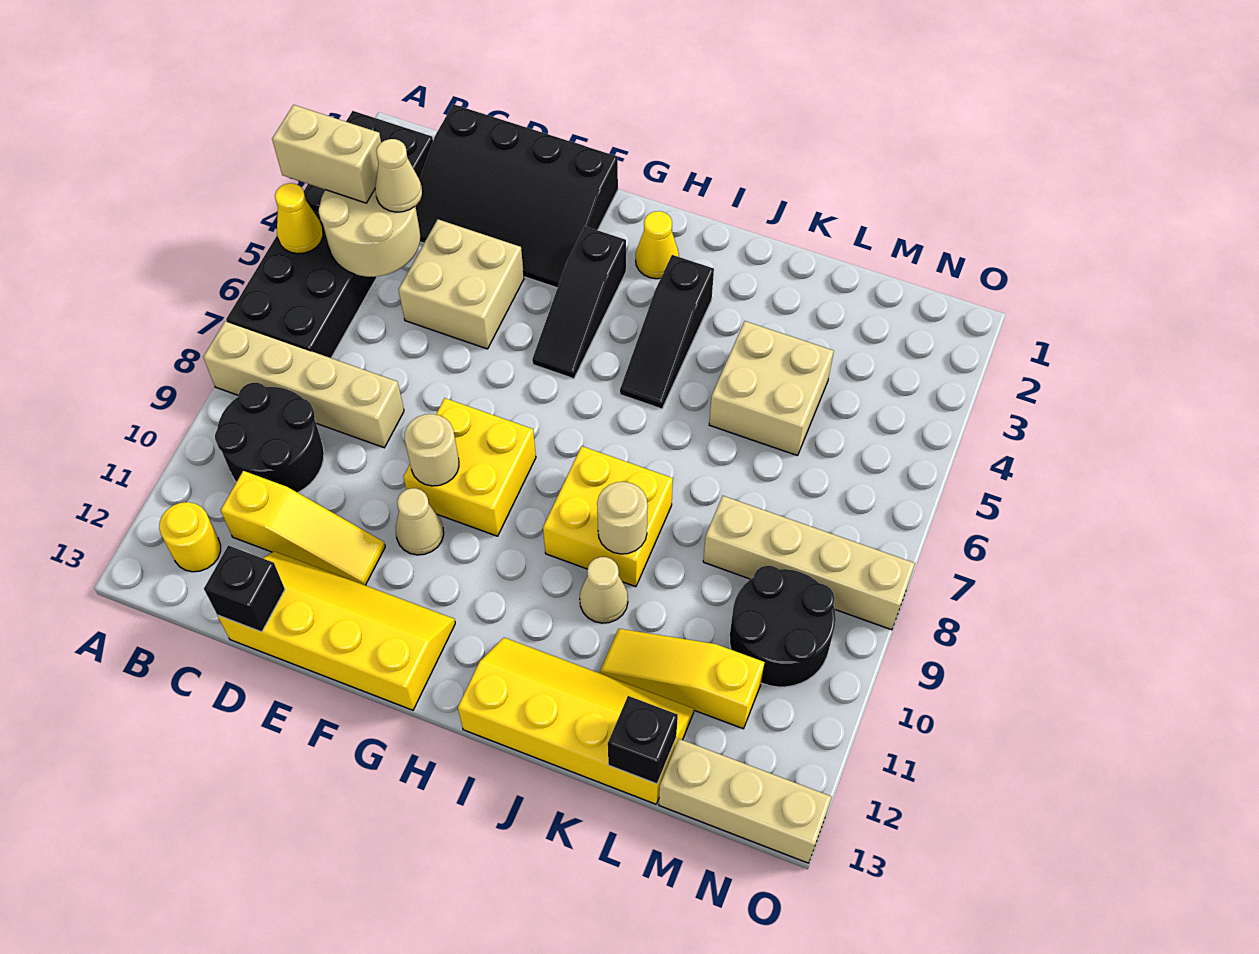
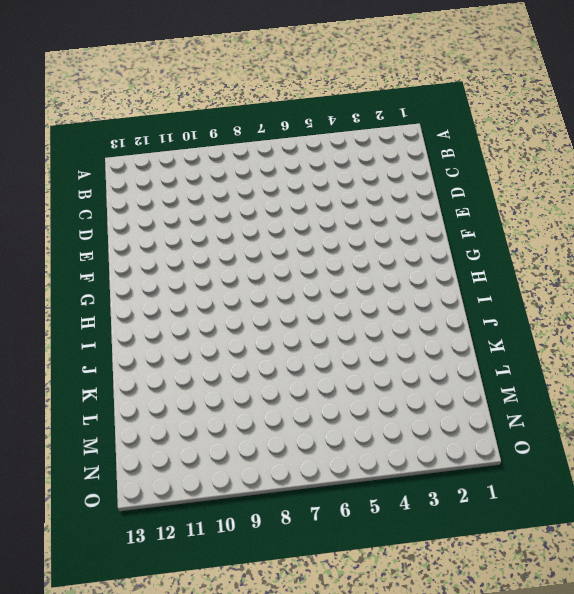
none -> black brick A2:B7 level 1
none -> tan brick A8:D8 level 1
none -> black round brick B9:C10 level 1

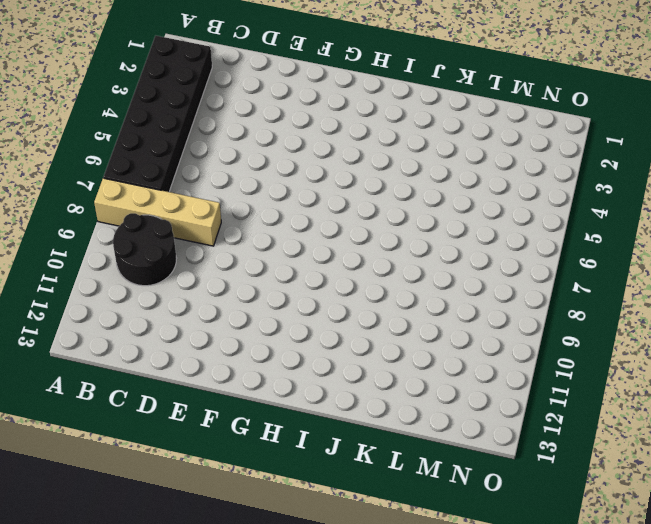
none -> yellow round brick B12 level 1
none -> black slope C1:F3 level 1 top 1
none -> yellow slope C11:E11 level 1 top C

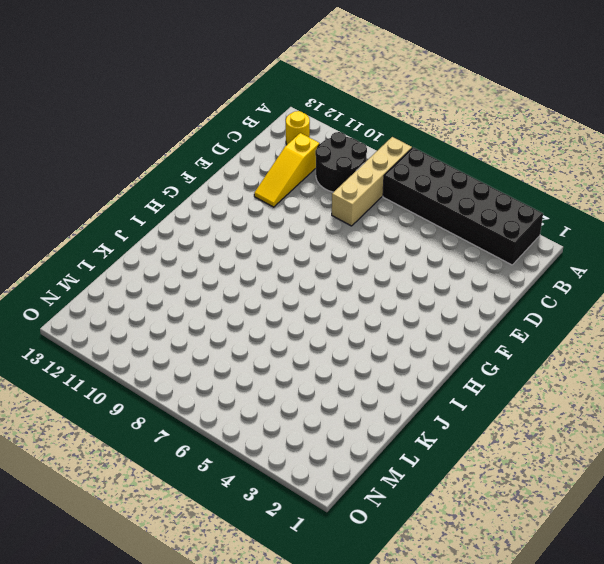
none -> black slope C1:F3 level 1 top 1
none -> tan brick D4:E5 level 1
none -> yellow slope D12:G13 level 1 top 13

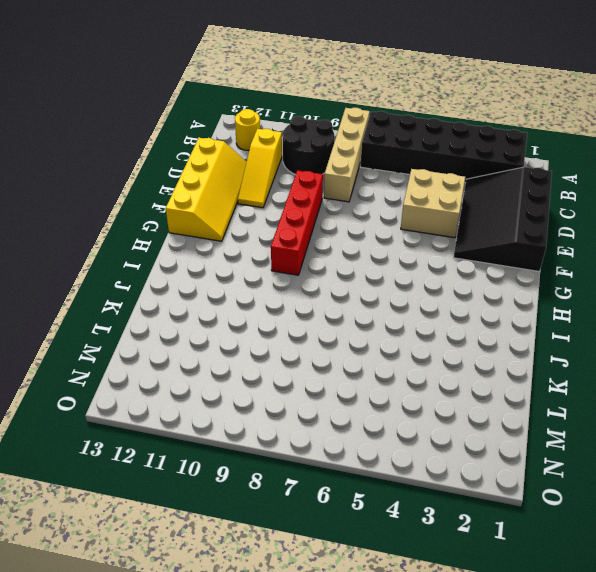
red brick E9:H9 level 1 -> yellow brick F8:G9 level 1
none -> tan cone F10 level 1
none -> black slope G3:G5 level 1 top 3
none -> yellow cone H2 level 1

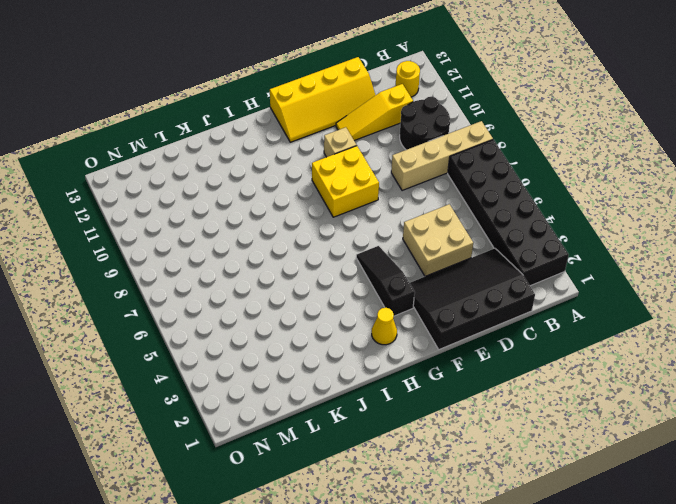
tan brick F10 level 1 -> tan cone F10 level 1
none -> black slope I3:I5 level 1 top 3
none -> yellow brick I8:J9 level 1
none -> yellow slope I12:L13 level 1 top 13

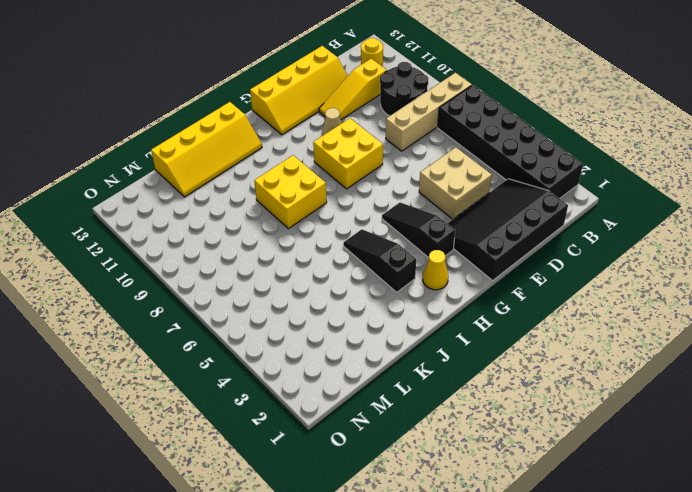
none -> tan cone J10 level 1
none -> tan brick K4:L5 level 1
none -> yellow slope K11:M11 level 1 top M

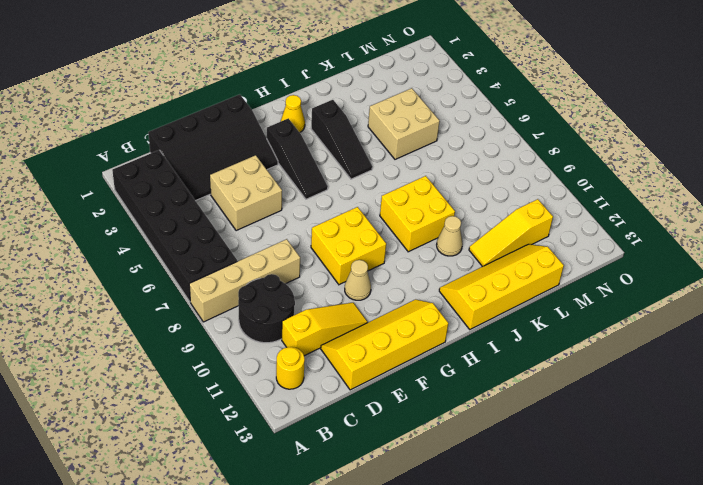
none -> tan brick L8:O8 level 1
none -> black round brick M9:N10 level 1
none -> tan brick M13:O13 level 1

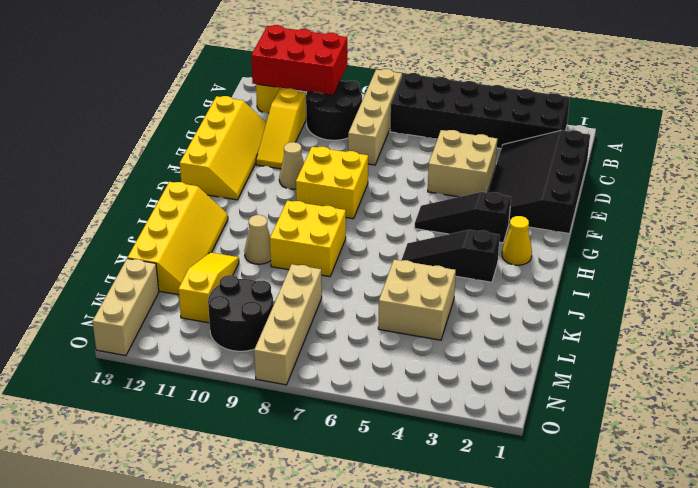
red brick A10:B12 level 2 -> none
none -> yellow cone A5 level 2
none -> tan round brick B4:C5 level 2
none -> black brick D13 level 2

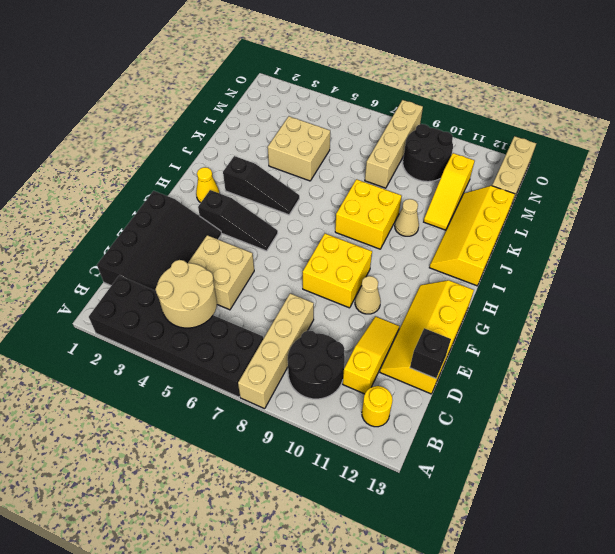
none -> yellow cone A5 level 2
none -> tan round brick F9 level 2
none -> tan round brick J9 level 2

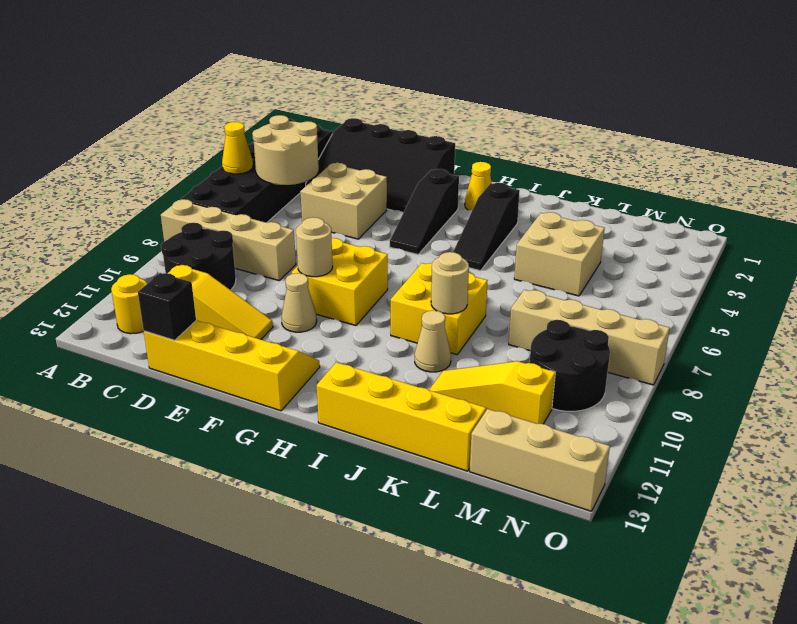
none -> black brick L13 level 2
none -> tan brick A4:B4 level 3
none -> tan cone C4 level 3

